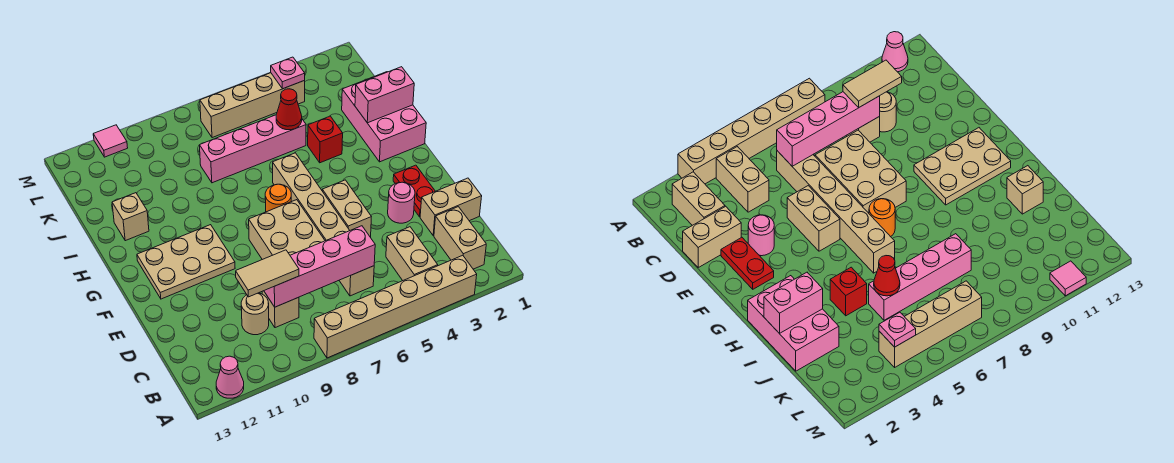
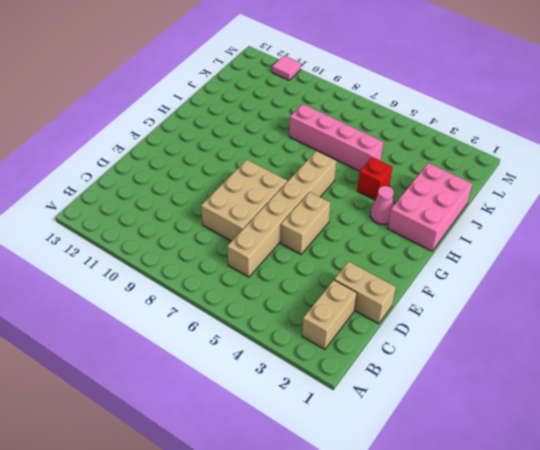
pink cone H3 level 1 -> pink cone A12 level 1
none -> tan brick A3:A8 level 1
none -> tan brick B4:C4 level 1
none -> tan brick C9 level 1

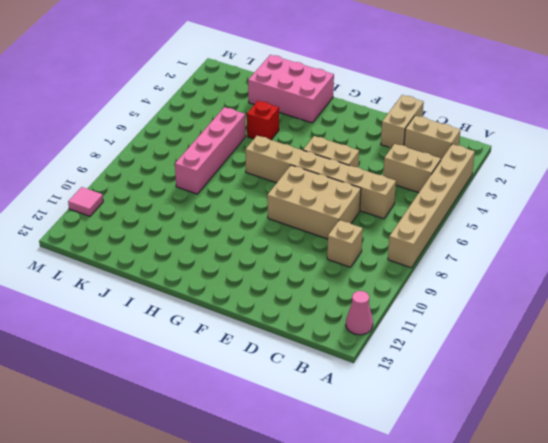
none -> tan round brick C10 level 1
none -> red plate E2:F2 level 1
none -> pink round brick E3 level 1

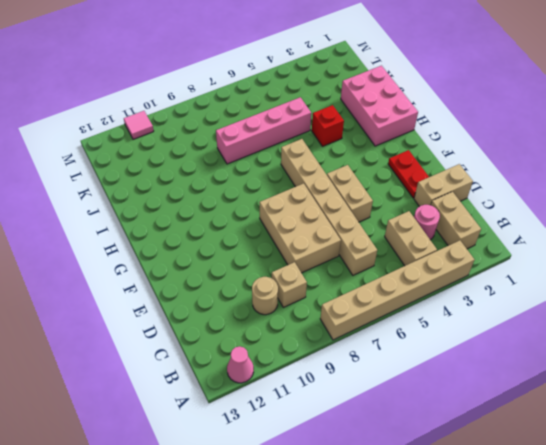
pink round brick C3 level 1 -> pink round brick E3 level 1
none -> tan plate F10:G12 level 1
none -> orange round brick G7 level 1
none -> tan brick I12 level 1

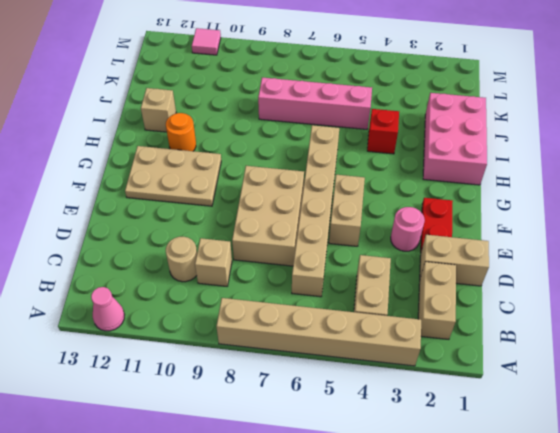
orange round brick H11 level 1 -> orange round brick G7 level 1
none -> tan brick L4:L7 level 1
none -> pink brick C6:C9 level 2
none -> pink brick I1:I2 level 2

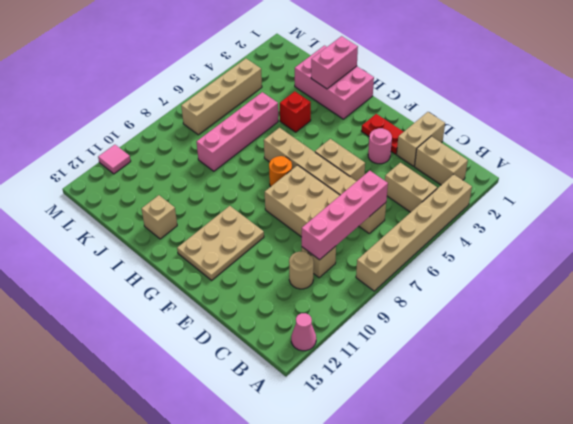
none -> red cone J5 level 2
none -> pink plate L4 level 2
none -> tan tile C9:C10 level 3

